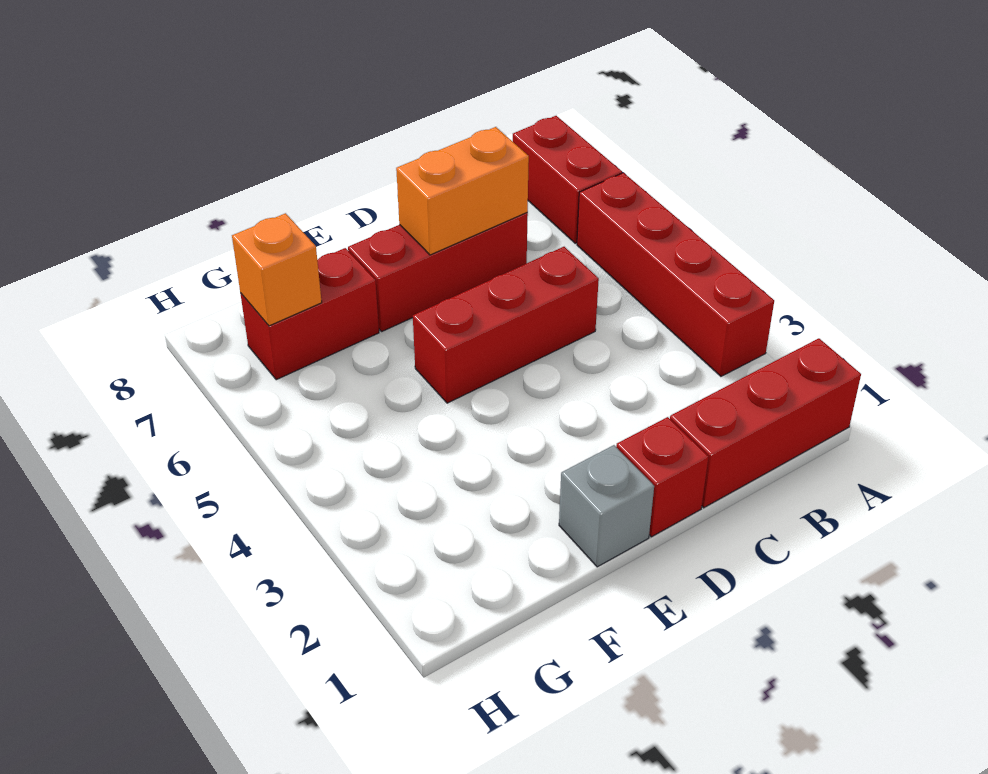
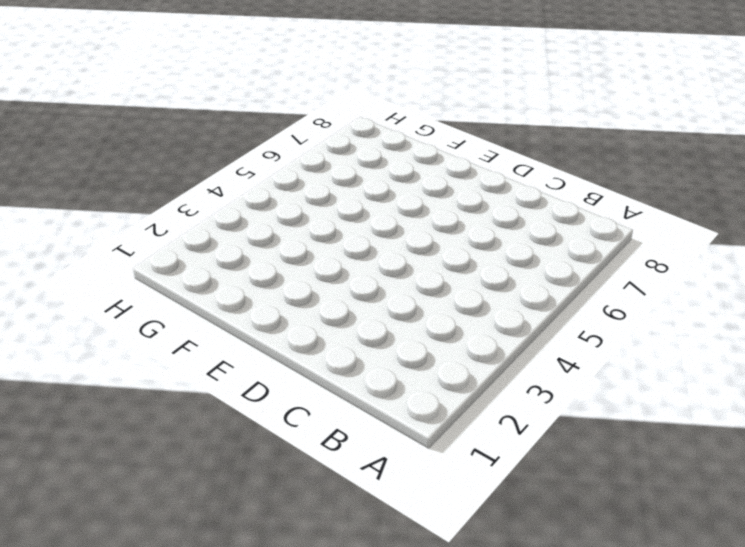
none -> red brick A1:C1 level 1
none -> red brick A3:A6 level 1

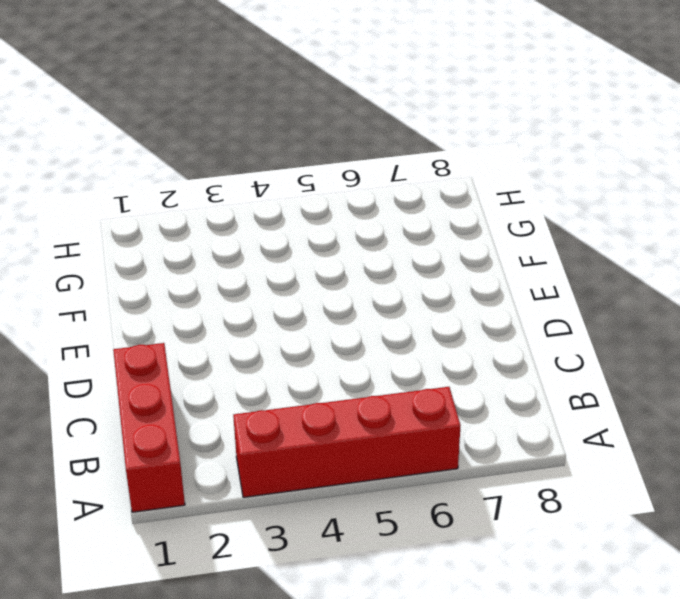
none -> red brick A7:A8 level 1
none -> red brick C5:E5 level 1

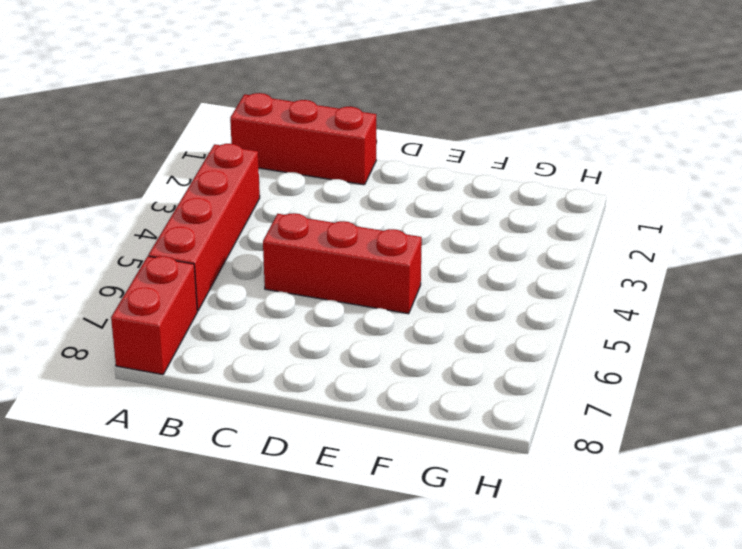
none -> red brick C7:E7 level 1
none -> red brick D1 level 1

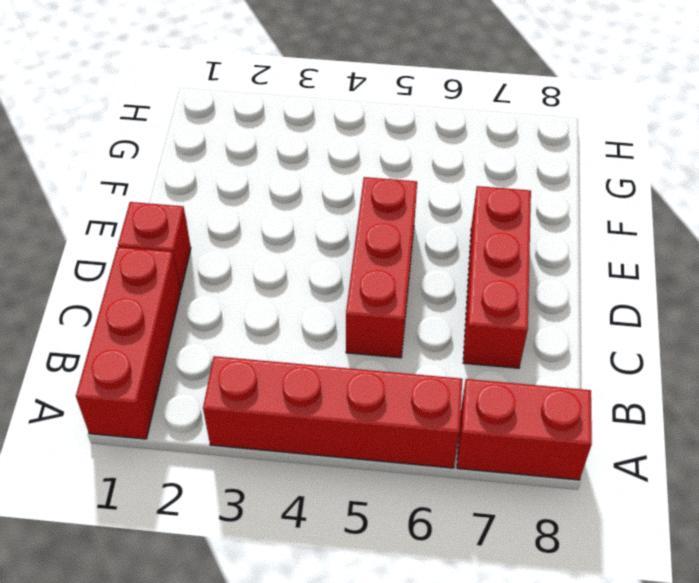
none -> grey brick E1 level 1
none -> red brick F7:G7 level 1

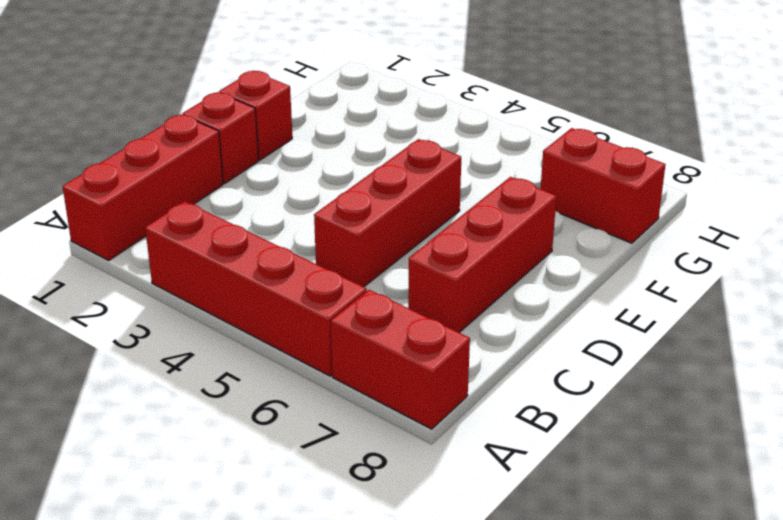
red brick E1 level 1 -> grey brick E1 level 1
red brick G7:G8 level 1 -> red brick F7:G7 level 1
none -> orange brick C7:D7 level 2
none -> orange brick G7 level 2

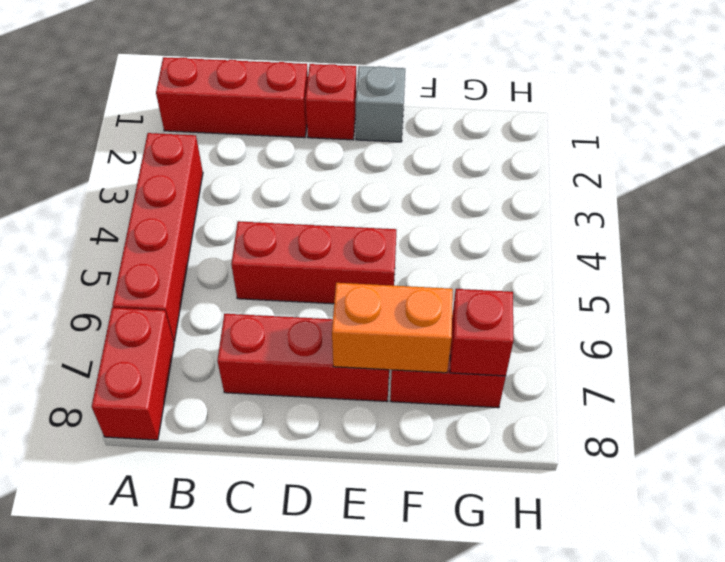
orange brick E7:F7 level 2 -> orange brick C7:D7 level 2
red brick G7 level 2 -> orange brick G7 level 2

